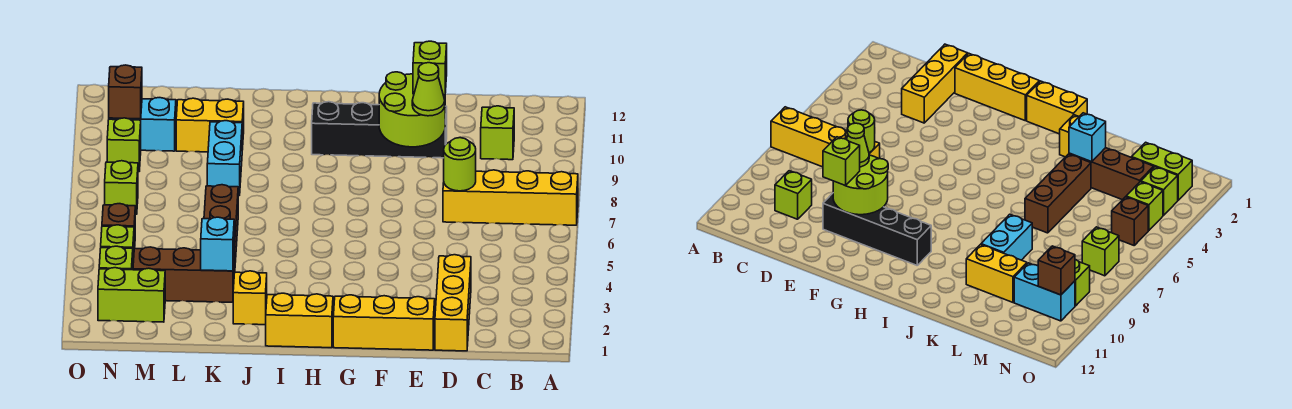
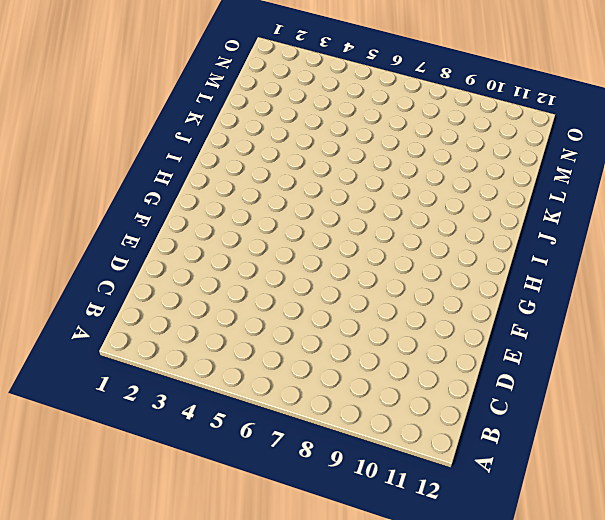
none -> yellow brick A7:D7 level 1
none -> lime brick C10 level 1
none -> yellow brick D1:D3 level 1

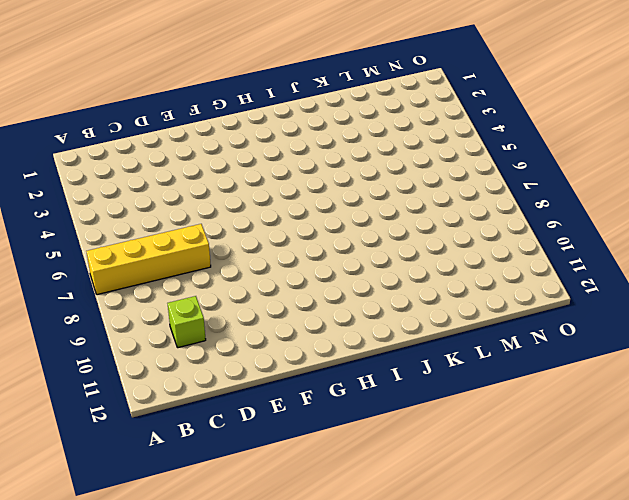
none -> yellow brick D1:D3 level 1
none -> yellow brick E1:G1 level 1
none -> black brick E10:H10 level 1

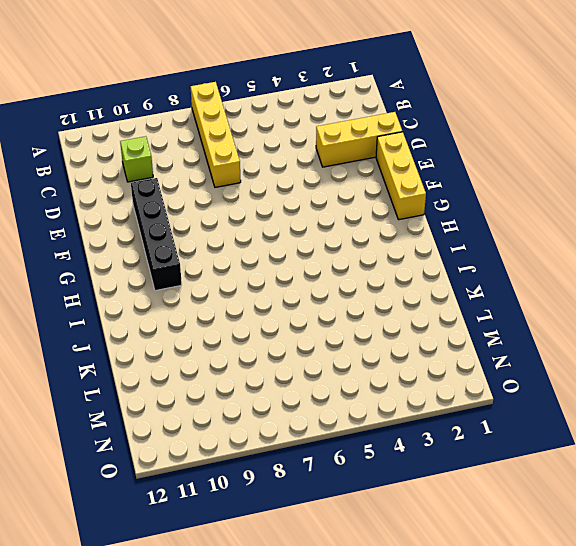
none -> yellow brick H1:I1 level 1
none -> yellow brick J2 level 1
none -> brown brick K3:M3 level 1

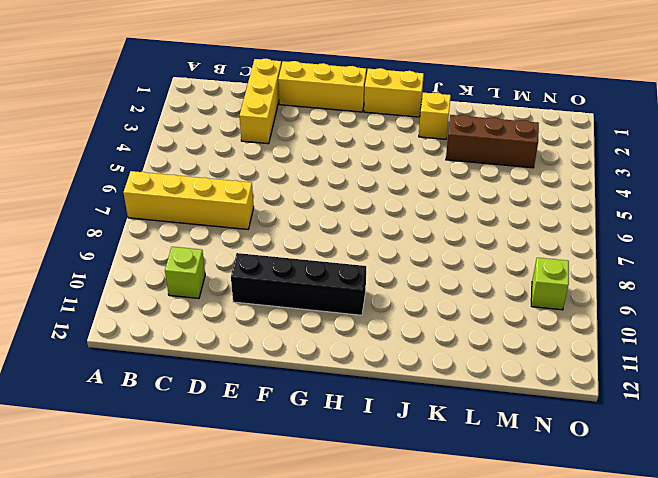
none -> brown brick K4:K6 level 1
none -> cyan brick K8:K9 level 1
none -> yellow brick K10:L10 level 1

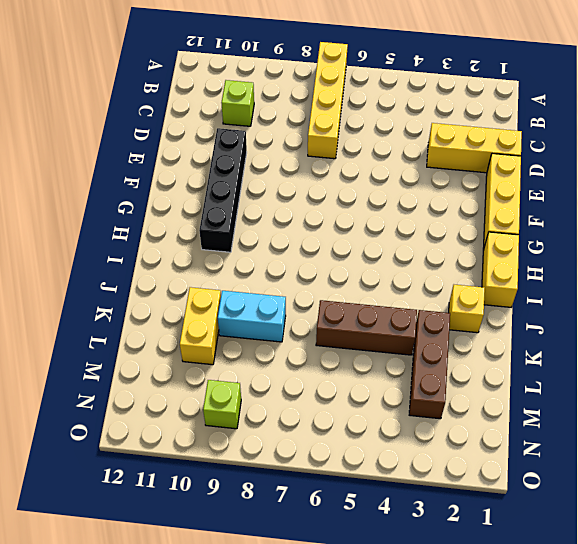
none -> lime brick M2:N2 level 1
none -> cyan brick M10:N10 level 1
none -> lime brick N3 level 1

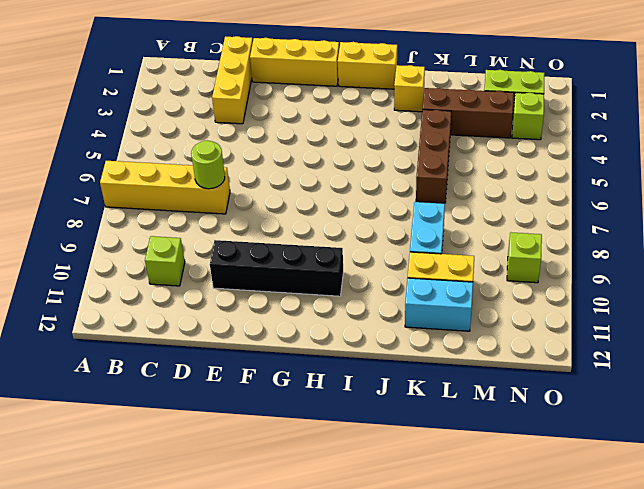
cyan brick K11:L11 level 1 -> cyan brick M10:N10 level 1
none -> lime brick N4 level 1
none -> brown brick N5 level 1
none -> lime brick N7 level 1

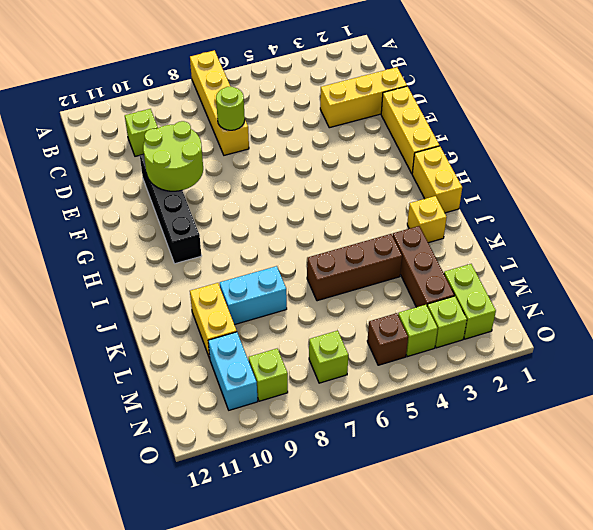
none -> cyan brick K3 level 2
none -> brown brick N10 level 2
none -> lime cone E9 level 3

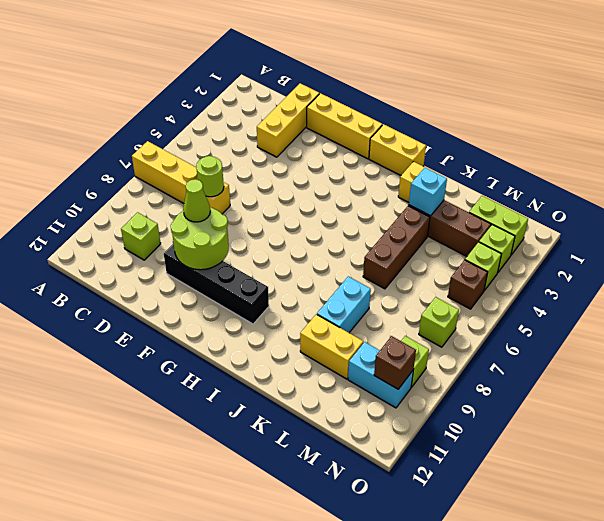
none -> lime brick E10 level 3

